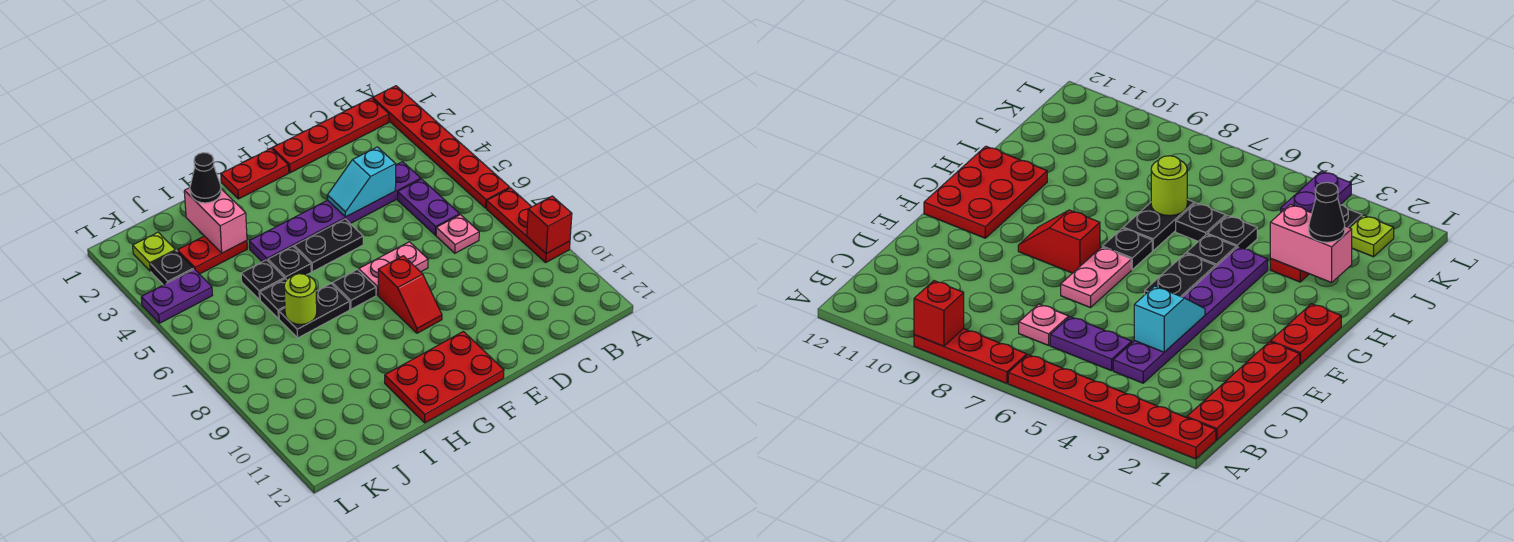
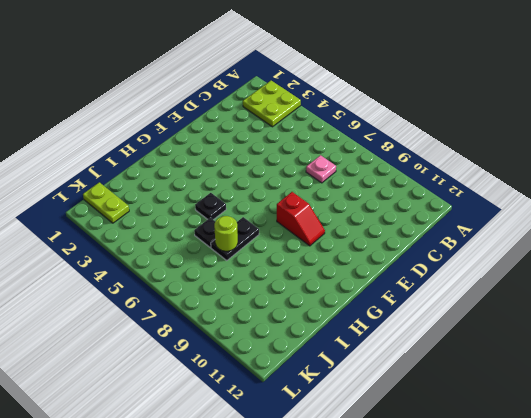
lime plate A2:B3 level 1 -> red plate A1:A6 level 1
lime plate K1:K2 level 1 -> lime plate K2 level 1
none -> red plate A7:A9 level 1
none -> red plate B1:E1 level 1
none -> purple plate C4:H4 level 1

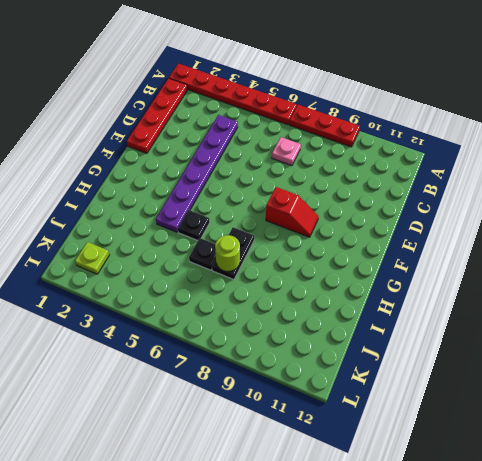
none -> purple plate C5:C6 level 1
none -> pink plate E7:F7 level 1
none -> red plate F1:G1 level 1

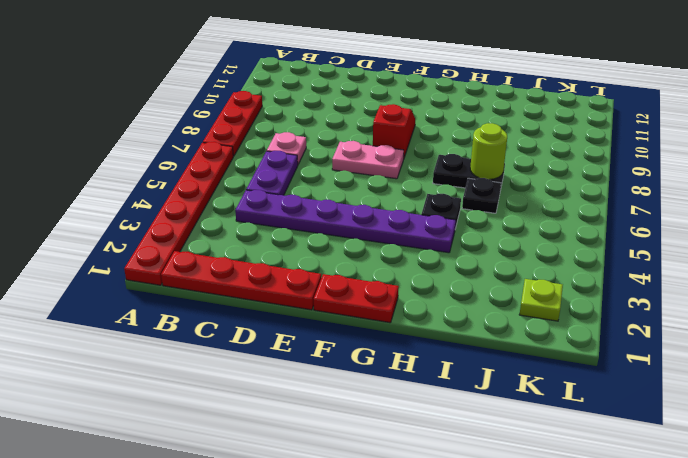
none -> black plate F5:G5 level 1
none -> red plate F11:H12 level 1
none -> black plate G7 level 1

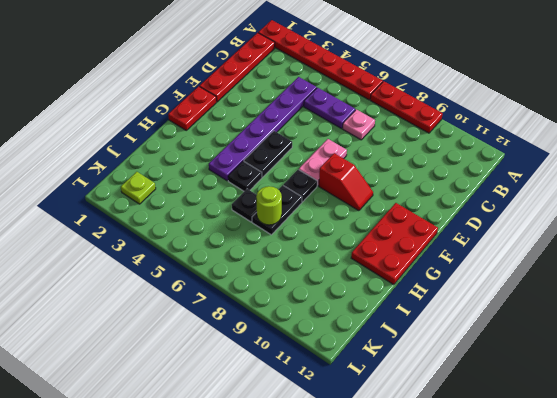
none -> red plate I3:J3 level 1
none -> black plate I5 level 1
none -> black plate K3 level 1

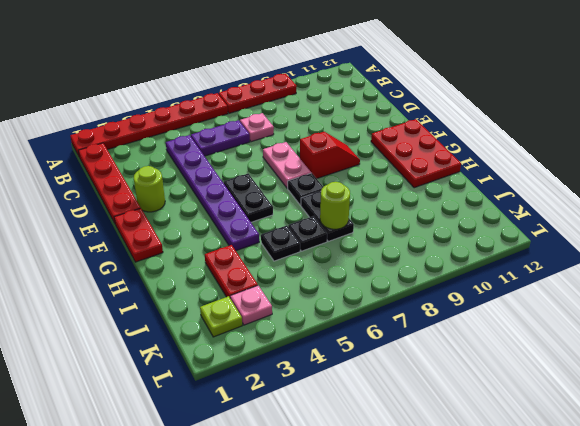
lime round brick E2 level 1 -> none
pink plate K3 level 1 -> black plate K3 level 1
none -> black plate H5 level 1
none -> purple plate K4:L4 level 1
none -> red brick A9 level 2

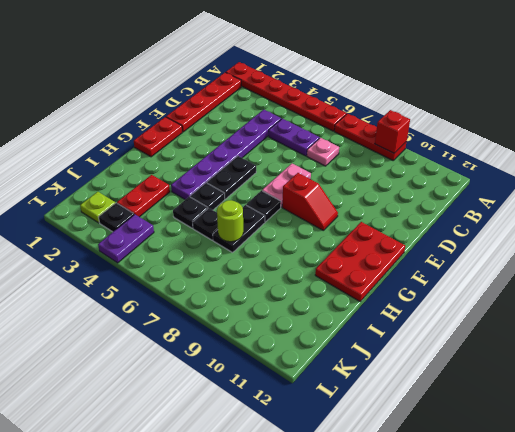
none -> cyan slope D4:E4 level 2 top D
none -> pink brick I2:I3 level 2
none -> black cone I2 level 3

